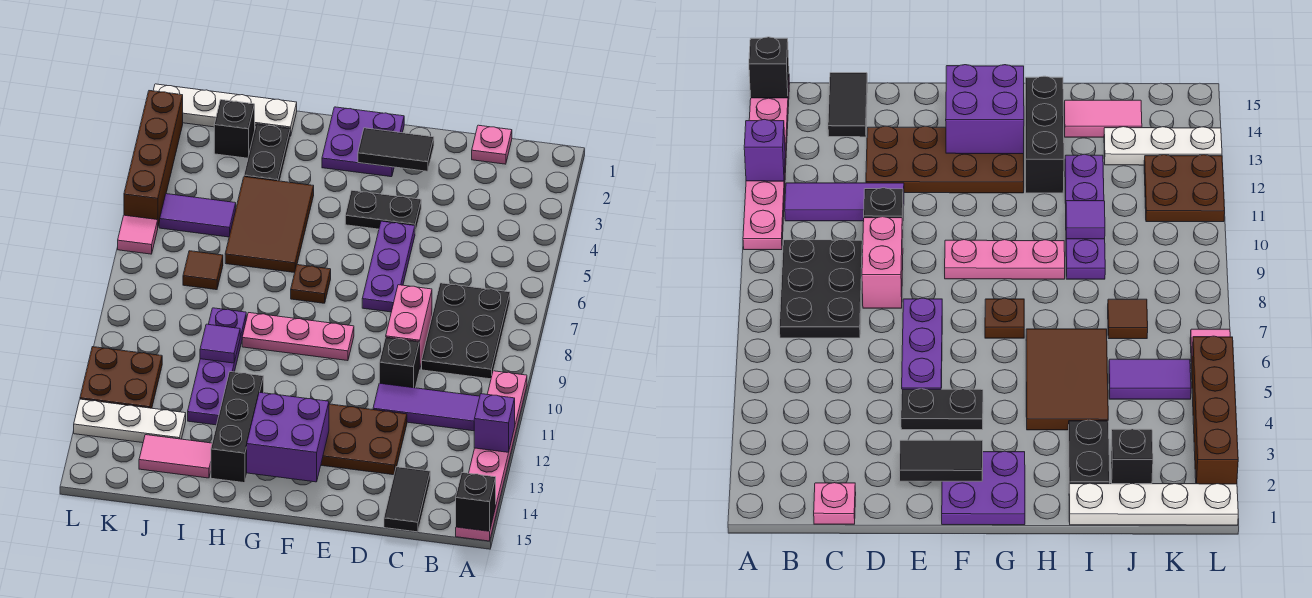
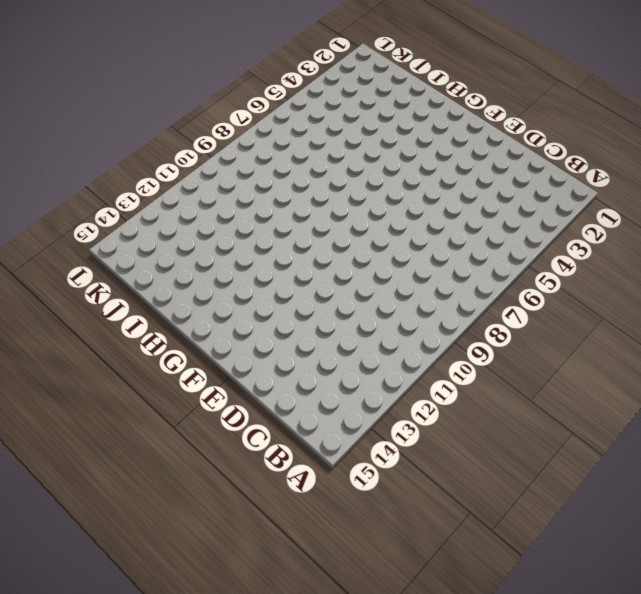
none -> pink plate A10:A15 level 1
none -> black plate B7:C9 level 1
none -> purple tile B11:D11 level 1
none -> pink plate C1 level 1

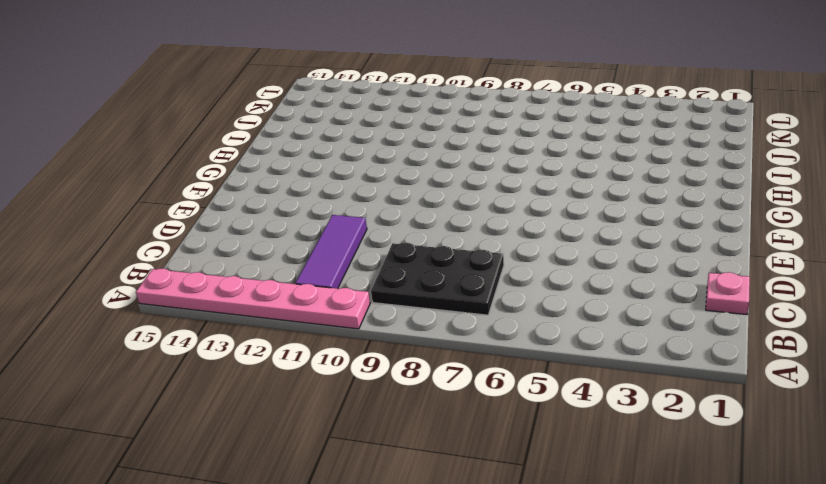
none -> black tile C14:C15 level 1
none -> pink brick D8:D9 level 1
none -> black brick D10 level 1
none -> brown plate D12:G13 level 1

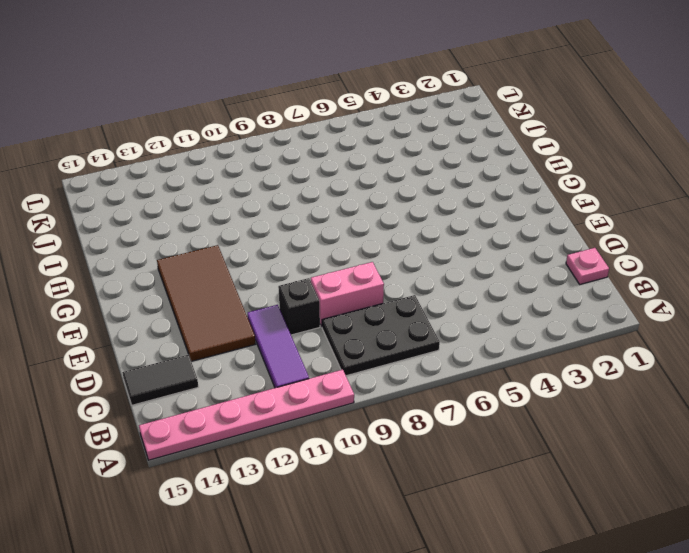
brown tile D12:G13 level 1 -> brown plate D12:G13 level 1
none -> black plate E4:F4 level 1
none -> purple plate E5:E7 level 1
none -> purple plate F1:G2 level 1
none -> pink plate F9:H9 level 1

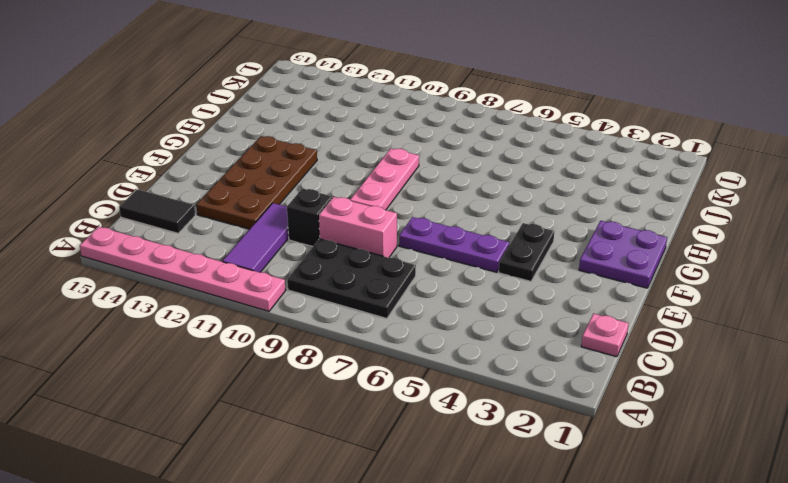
none -> brown plate G7 level 1
none -> brown tile H4:I6 level 1
none -> black brick H12:H14 level 1
none -> white plate I1:L1 level 1

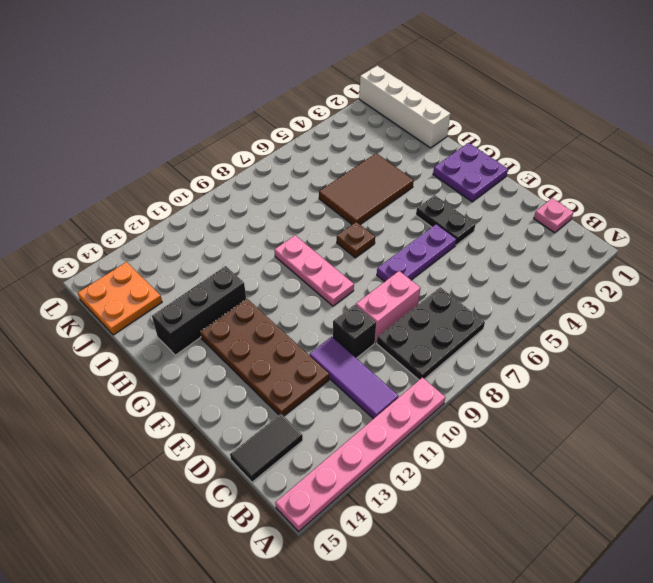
white brick I1:L1 level 1 -> white plate I1:L1 level 1
orange plate J14:K15 level 1 -> pink tile I14:J14 level 1
none -> black plate I2:I3 level 1
none -> purple plate I9:I12 level 1
none -> black brick J2 level 1
none -> purple tile J5:K5 level 1

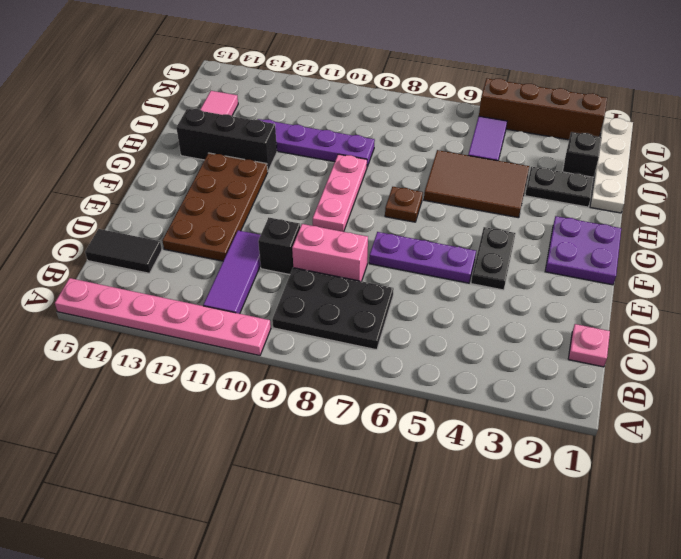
none -> brown tile J7 level 1
none -> white plate J13:L13 level 1
none -> brown plate K11:L12 level 1
none -> pink tile L6 level 1

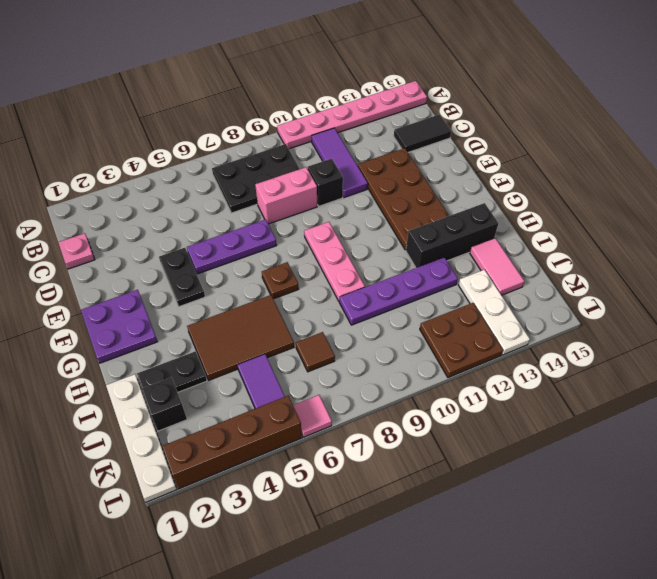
none -> purple brick A12 level 2
none -> black brick A15 level 2
none -> black tile E2:F2 level 2
none -> purple brick F13:G14 level 2

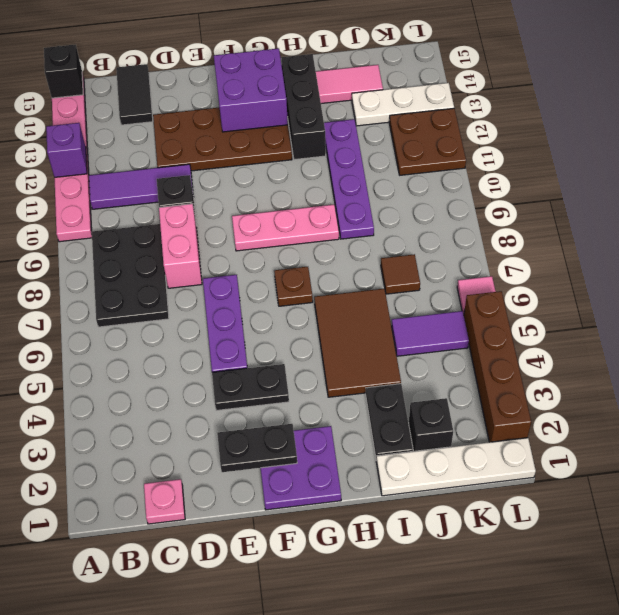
black plate E2:F2 level 2 -> black tile E2:F2 level 2
none -> purple tile I10 level 2

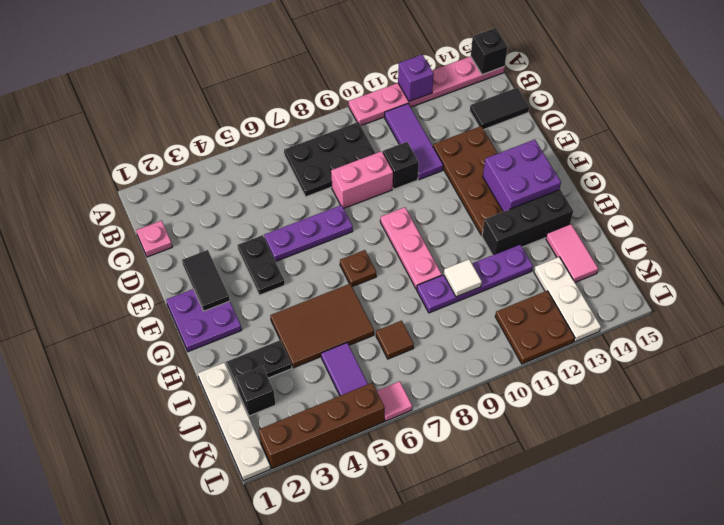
white tile I10 level 2 -> purple tile I10 level 2

